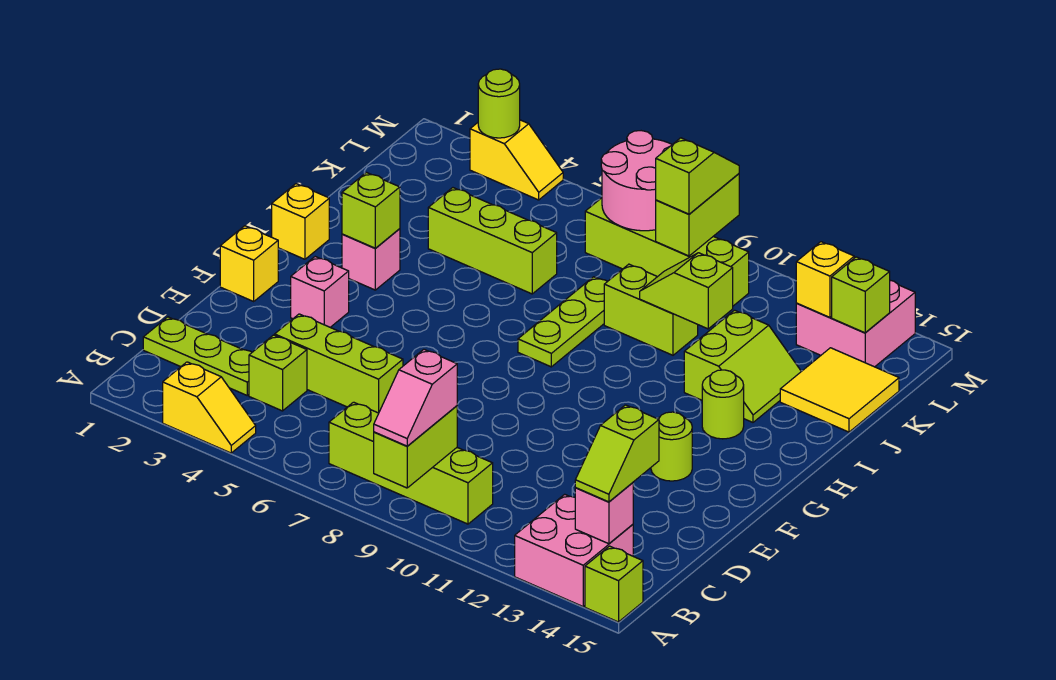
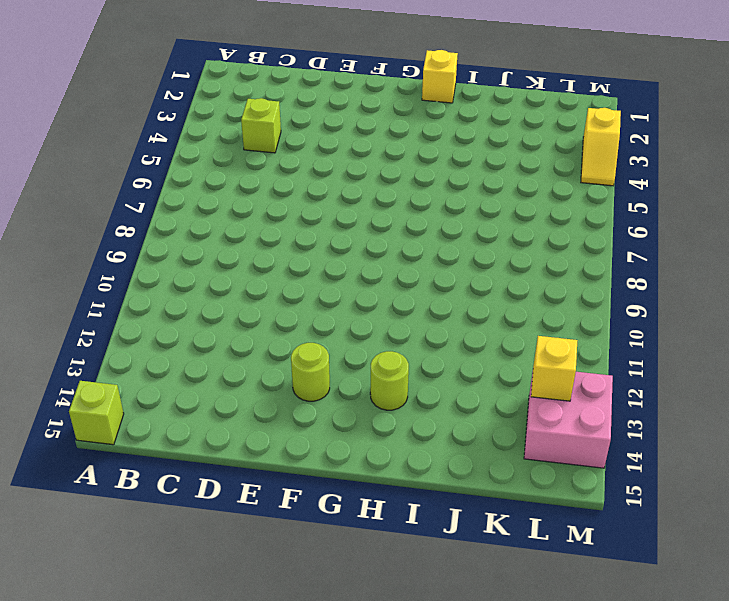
none -> yellow slope A3:A4 level 1 top 3
none -> pink brick A13:B14 level 1
none -> lime brick B7:B10 level 1
none -> lime plate C1:C3 level 1

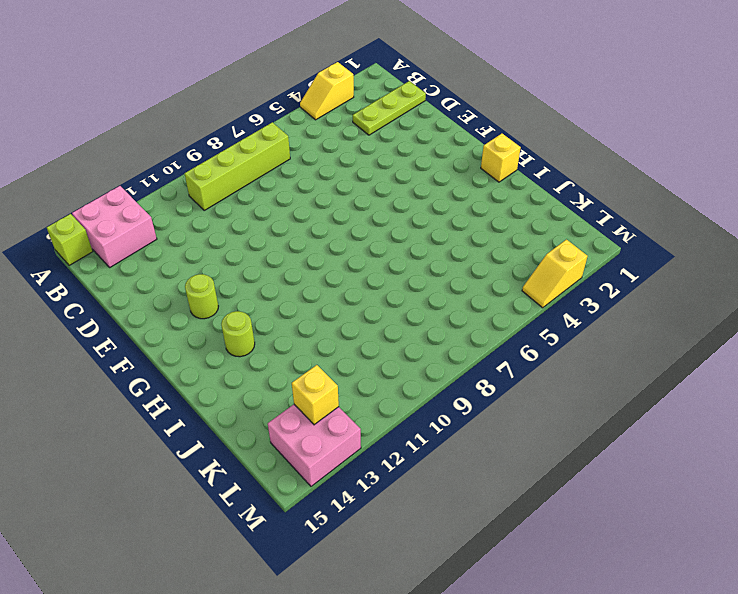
none -> lime brick C4 level 1
none -> lime brick D4:D6 level 1
none -> yellow brick F1 level 1
none -> pink brick F3 level 1

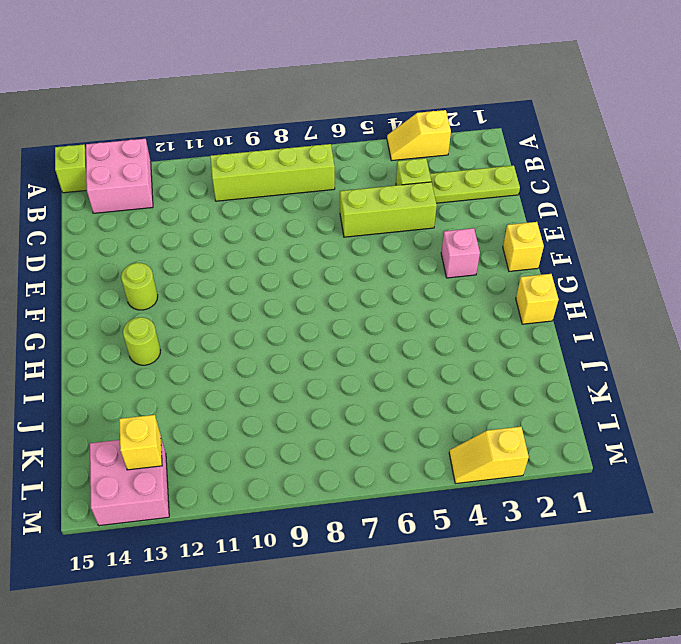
none -> pink brick H3 level 1
none -> lime plate H8:J8 level 1
none -> lime slope I12:J13 level 1 top 12
none -> lime brick J4:J6 level 1

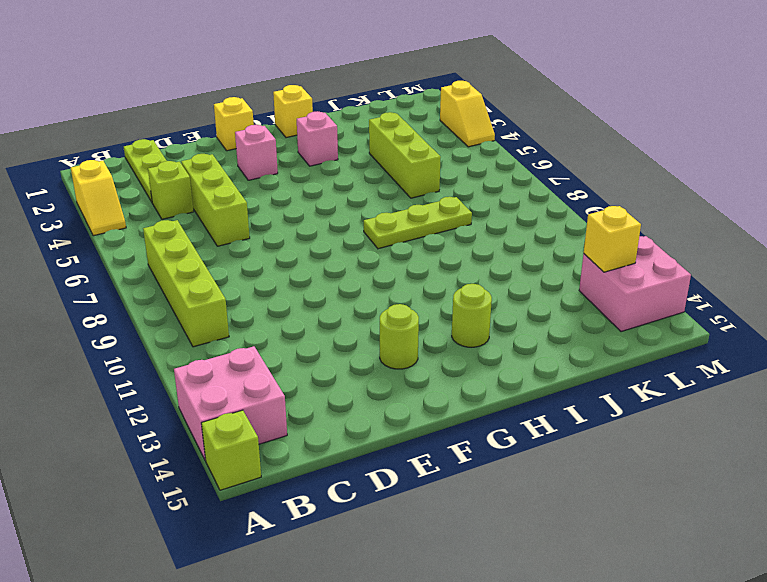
none -> lime slope I12:J13 level 1 top 12
none -> lime brick J9:J10 level 1
none -> yellow tile J14:K15 level 1
none -> lime brick L7:L10 level 1

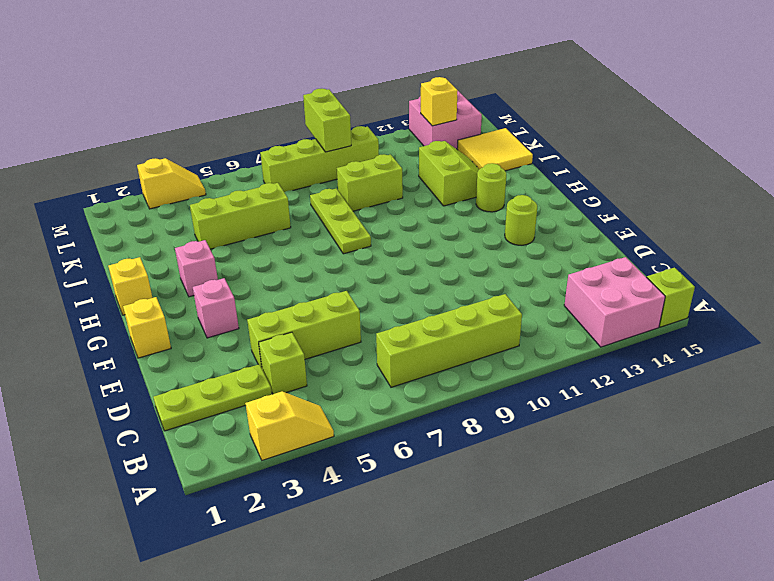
none -> lime brick A9:B9 level 2
none -> pink brick B14 level 2
none -> lime brick H3 level 2
none -> lime slope J10:J11 level 2 top 11

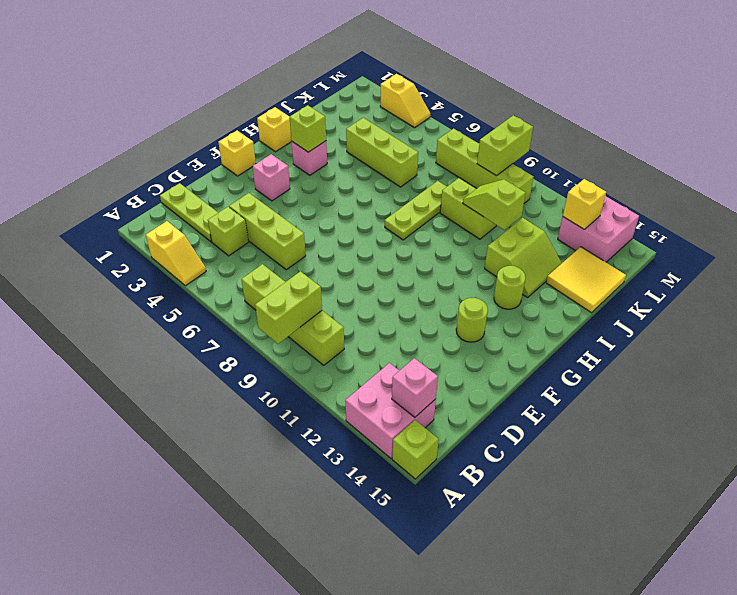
none -> pink round brick L7:M8 level 2
none -> lime brick L14 level 2
none -> lime round brick M3 level 2
none -> pink slope A9:B9 level 3 top B

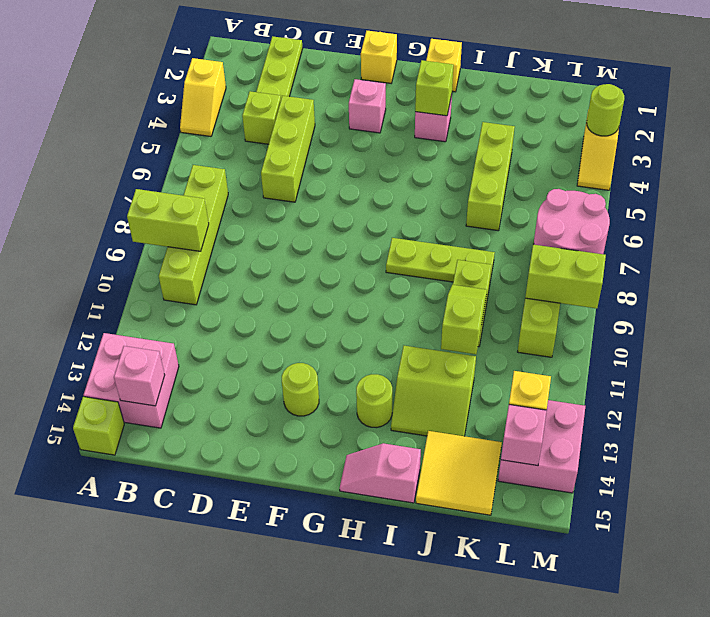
pink slope H15:I15 level 1 top I -> pink slope A9:B9 level 3 top B
pink brick L14 level 2 -> lime brick L14 level 2
none -> lime slope B14:C14 level 3 top C
none -> lime slope L9:M9 level 3 top L

